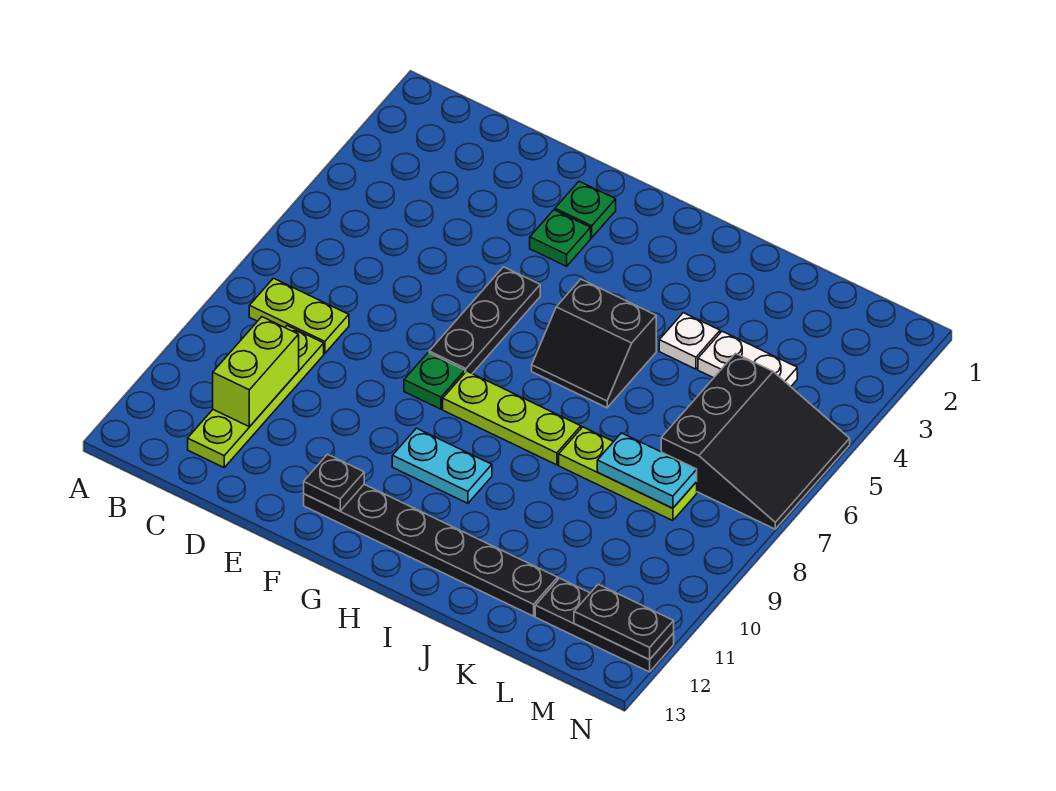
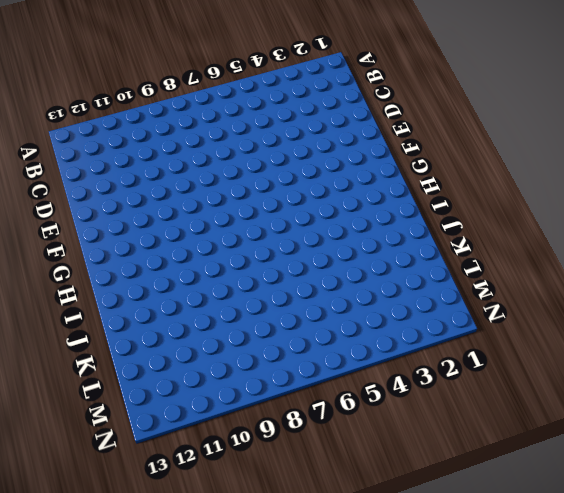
none -> lime plate B8:C8 level 1
none -> lime plate C9:C12 level 1
none -> green plate F2 level 1

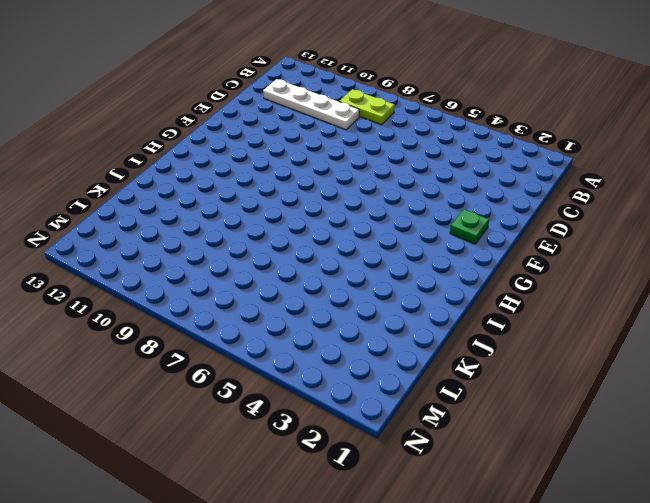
lime plate B8:B9 level 1 -> lime plate B8:C8 level 1
white plate C9:C12 level 1 -> lime plate C9:C12 level 1
none -> green plate F3 level 1
none -> black plate F5:F7 level 1
none -> green plate F8 level 1

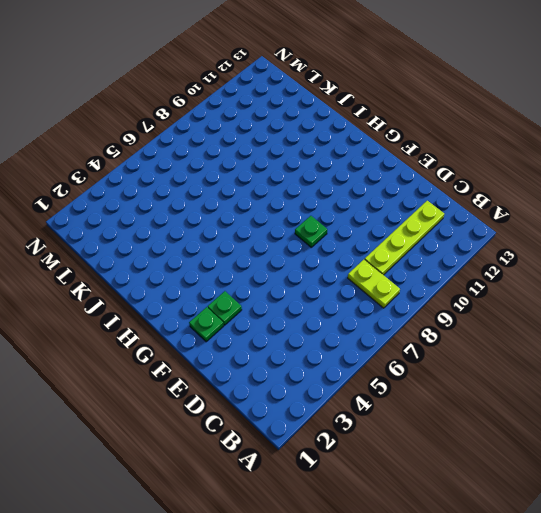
none -> black plate F5:F7 level 1
none -> black plate F12:K12 level 1
none -> lime plate G8:I8 level 1

